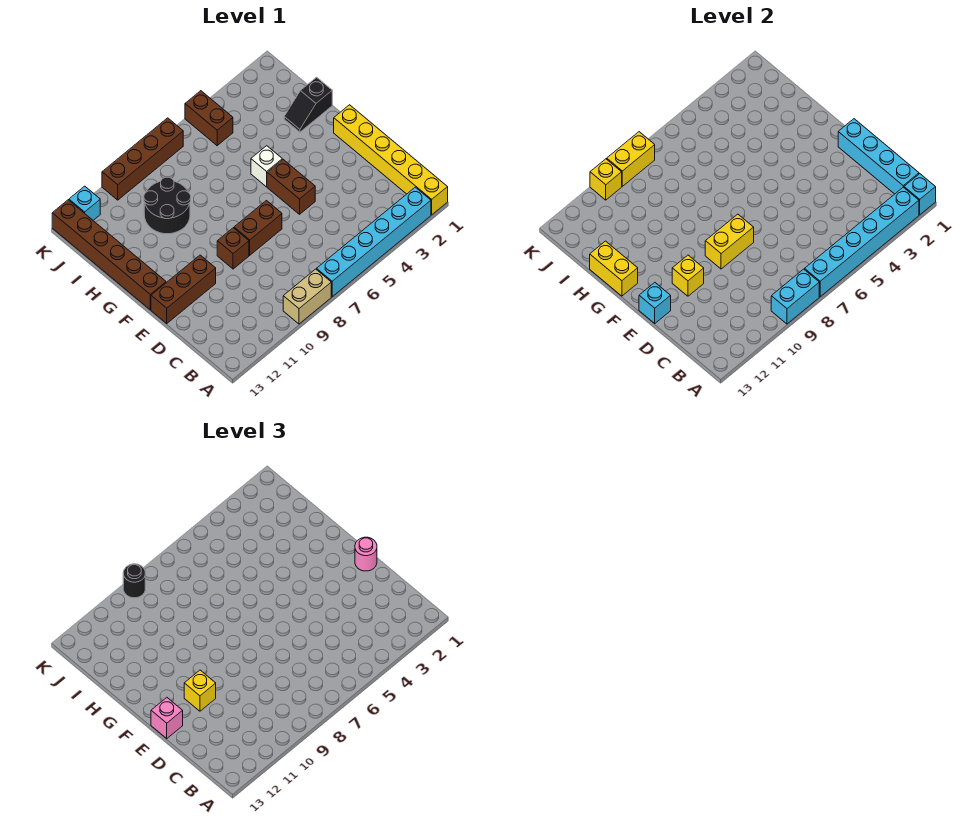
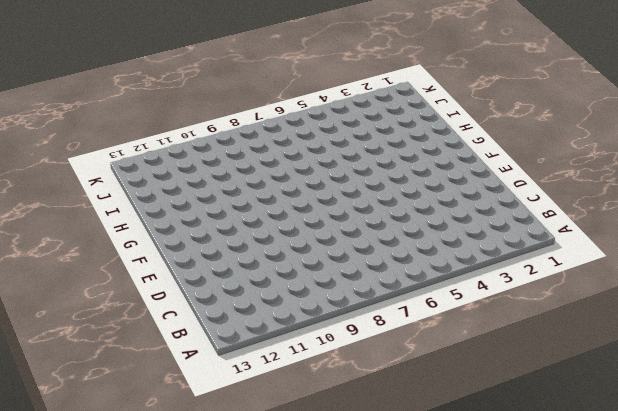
none -> yellow brick A1:F1 level 1
none -> cyan brick A2:A7 level 1
none -> tan brick A8:A9 level 1

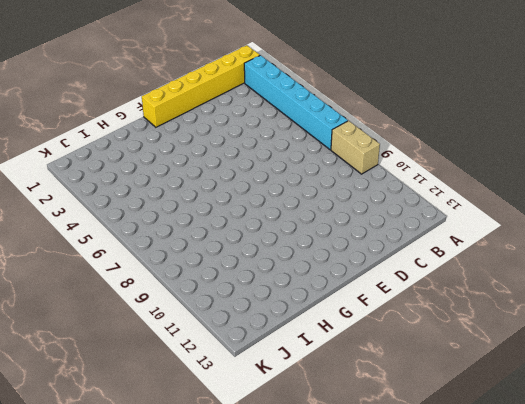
none -> brown brick E5:F5 level 1
none -> brown brick E7:E8 level 1
none -> brown brick E9 level 1

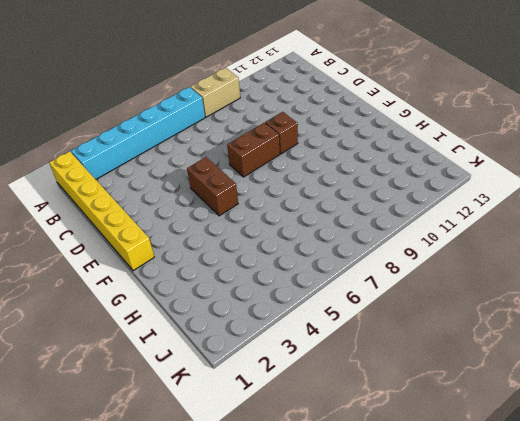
none -> brown brick E11:E13 level 1
none -> brown brick F13:K13 level 1
none -> white brick G5 level 1

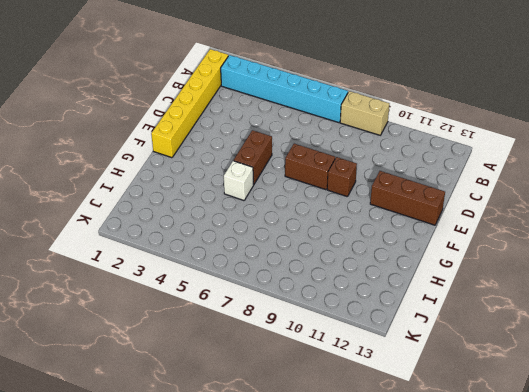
none -> brown brick F13:K13 level 1
none -> black slope H1:H2 level 1 top 1
none -> black round brick H9:I10 level 1

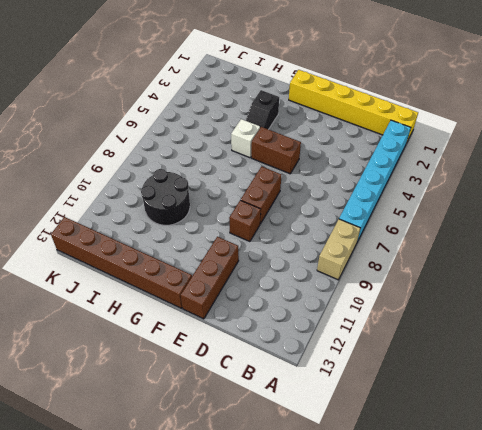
black slope G3:G4 level 1 top 3 -> black slope H1:H2 level 1 top 1
none -> brown brick J5:K5 level 1
none -> brown brick K7:K10 level 1
none -> cyan brick K12 level 1

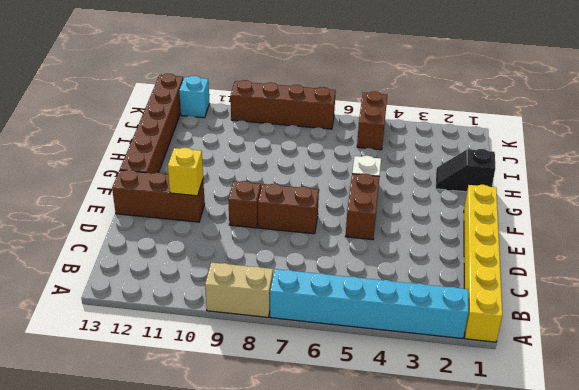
none -> black round brick H9:I10 level 1
none -> cyan brick A1 level 2
none -> cyan brick A2:A7 level 2

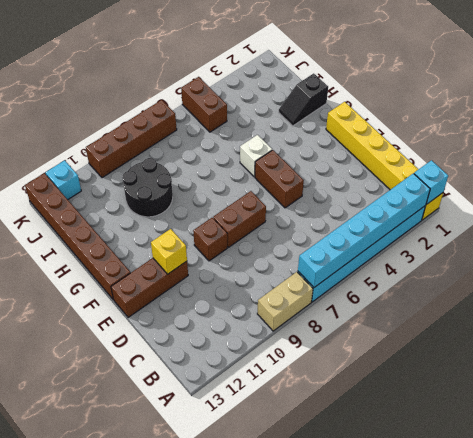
none -> cyan brick A8:A9 level 2
none -> cyan brick B1:E1 level 2
none -> yellow brick E8:E9 level 2

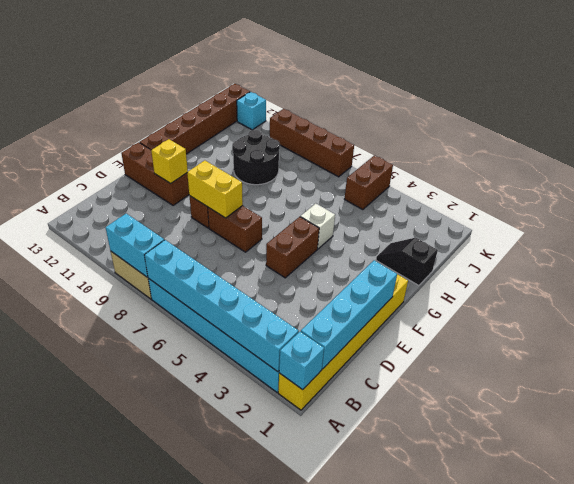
none -> cyan brick E13 level 2
none -> yellow brick G13:H13 level 2
none -> yellow brick K8:K9 level 2

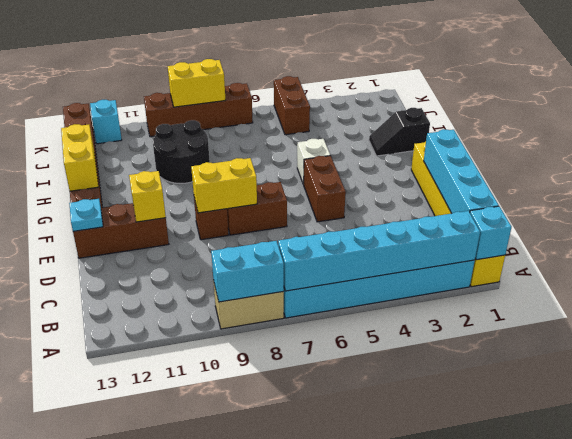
cyan plate E13 level 2 -> cyan brick E13 level 2
none -> yellow brick K10 level 2
none -> pink round brick E1 level 3
none -> yellow brick E11 level 3

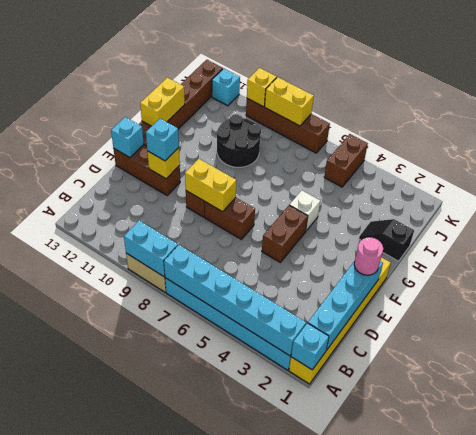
cyan brick E11 level 3 -> yellow brick E11 level 3
none -> pink brick E13 level 3
none -> black round brick K9 level 3

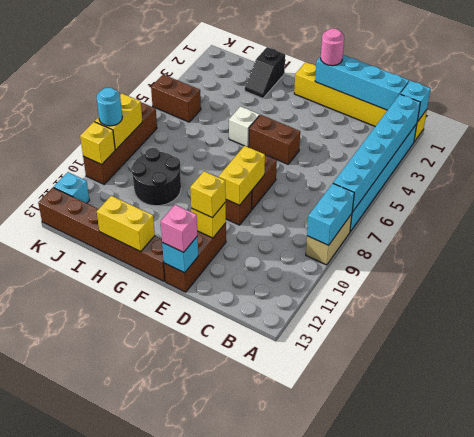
cyan round brick K9 level 3 -> black round brick K9 level 3

